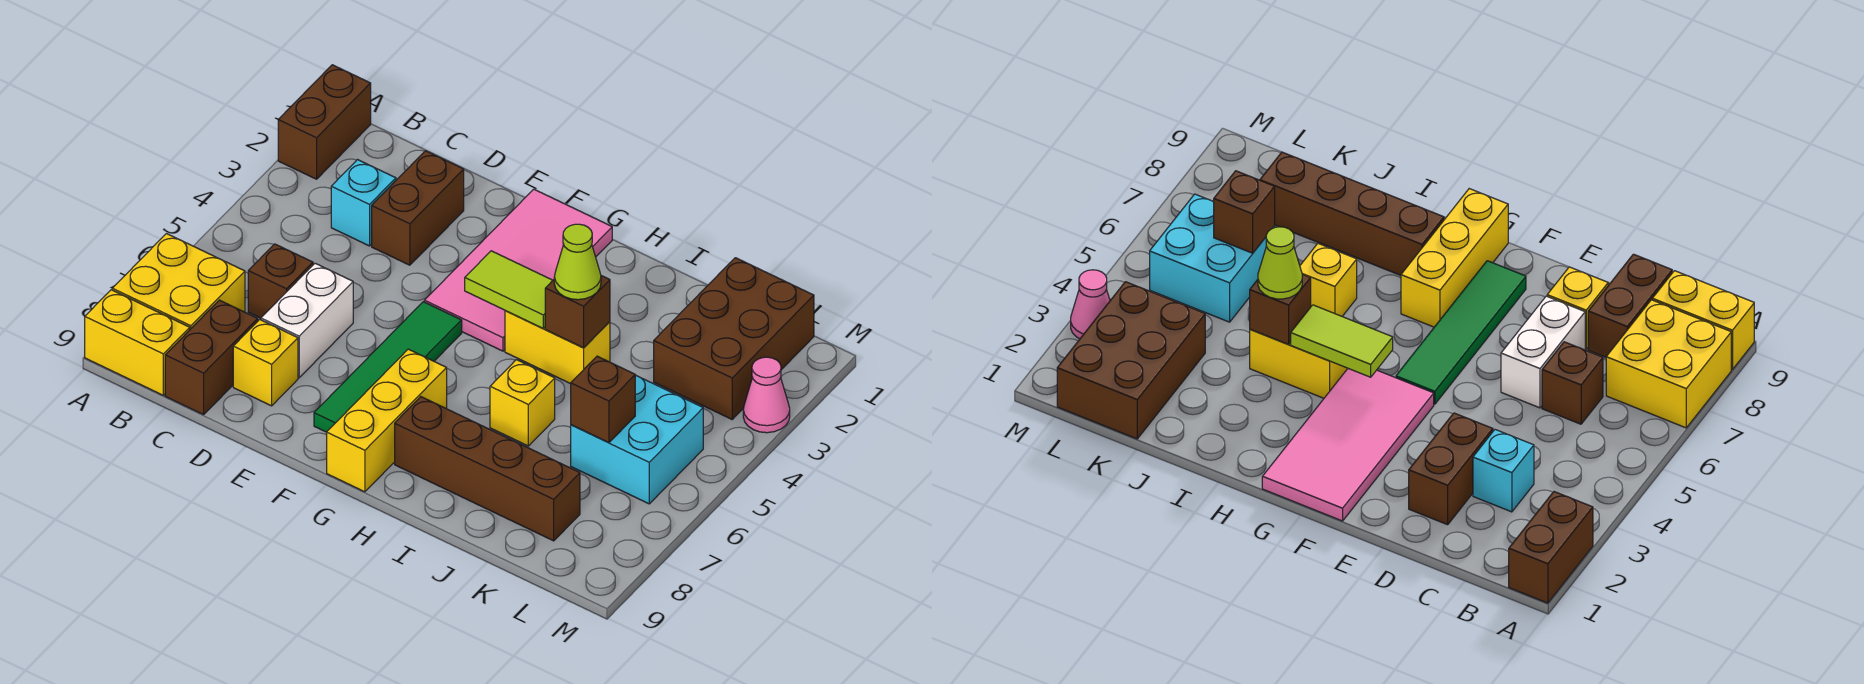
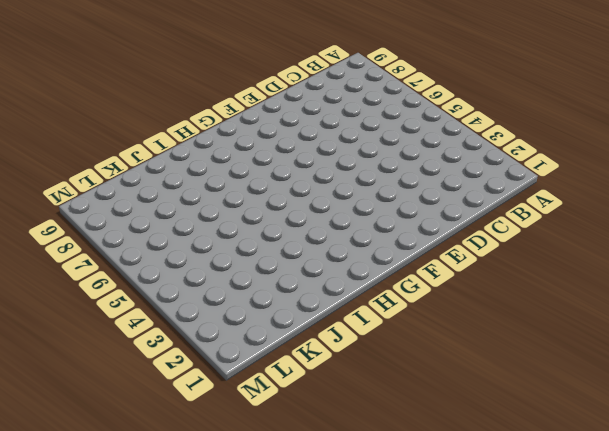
none -> brown brick A1:A2 level 1
none -> yellow brick A7:B8 level 1
none -> yellow brick A9:B9 level 1

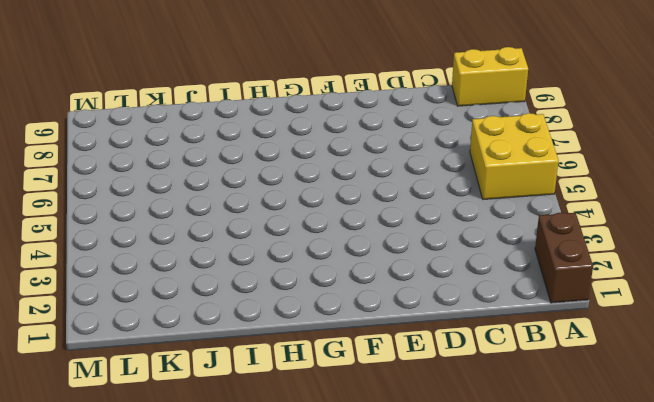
yellow brick A5:B6 level 1 -> yellow brick A7:B8 level 1
none -> cyan brick C3 level 1
none -> brown brick C6 level 1
none -> brown brick C8:C9 level 1

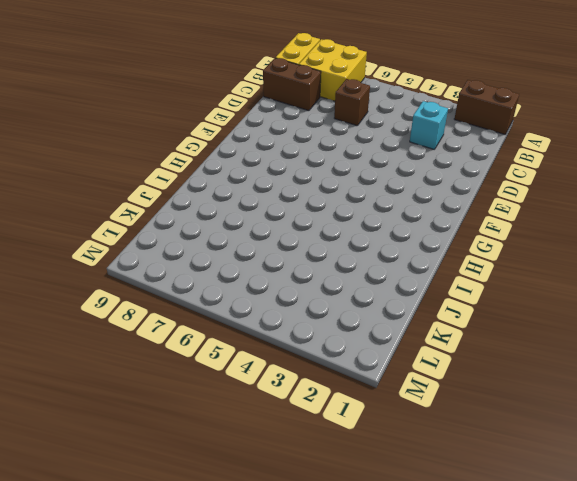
none -> brown brick D2:D3 level 1
none -> white brick D6:D7 level 1
none -> yellow brick D8 level 1

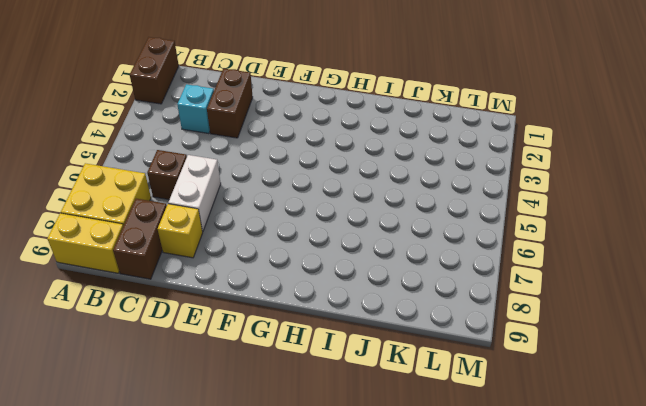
none -> pink tile F1:G4 level 1
none -> green tile F5:F8 level 1
none -> yellow brick G7:G9 level 1

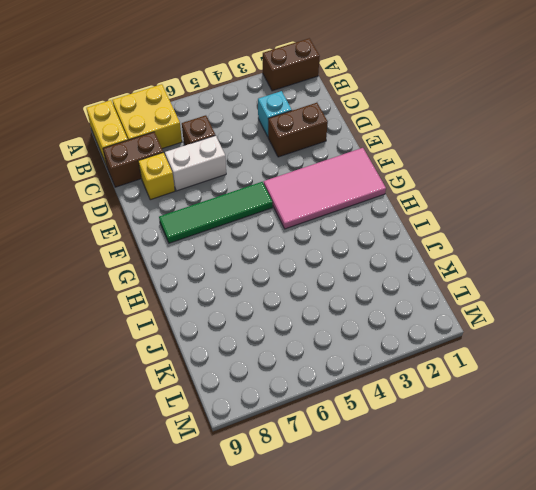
none -> yellow brick G7:G9 level 1
none -> yellow brick H4:I4 level 1
none -> brown brick H8:K8 level 1

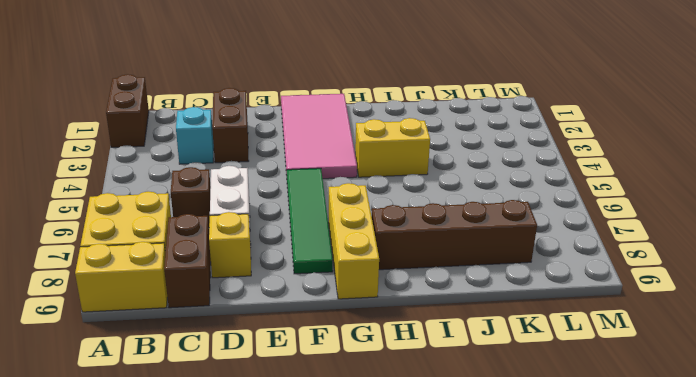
none -> yellow brick I6 level 1
none -> brown brick K1:L3 level 1
none -> cyan brick K5:L6 level 1

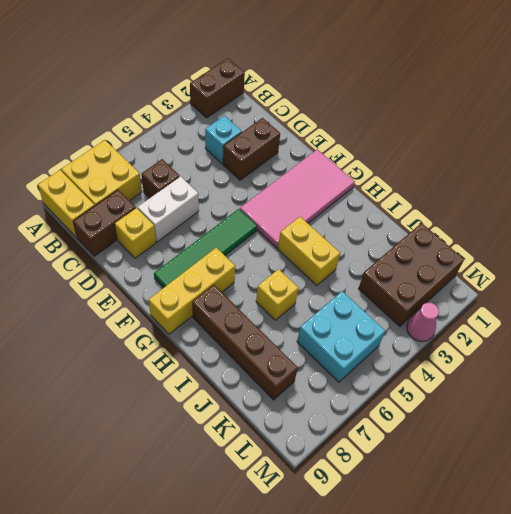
none -> lime tile G4:H4 level 2
none -> brown brick I4 level 2
none -> brown brick K6 level 2

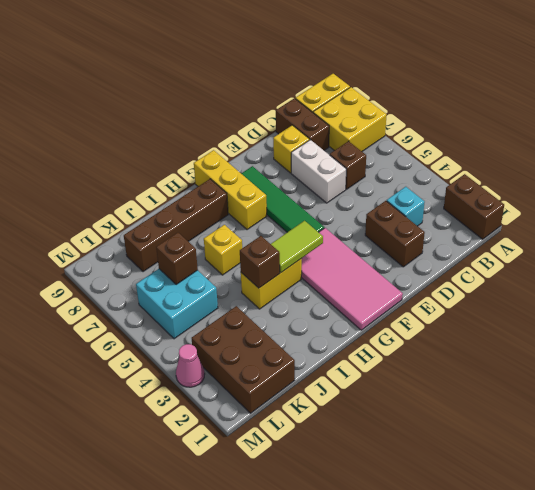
none -> lime cone I4 level 3

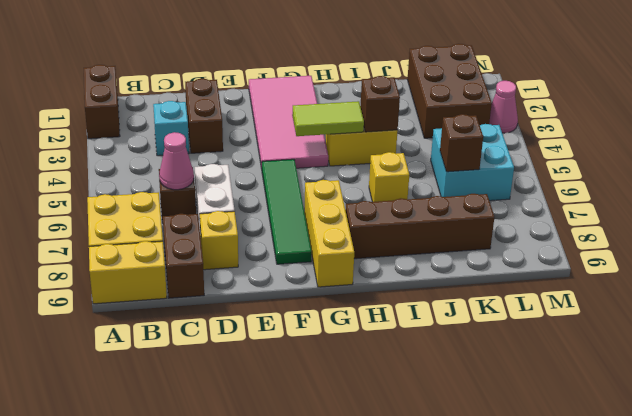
pink cone C6 level 2 -> none
none -> lime cone I4 level 3

